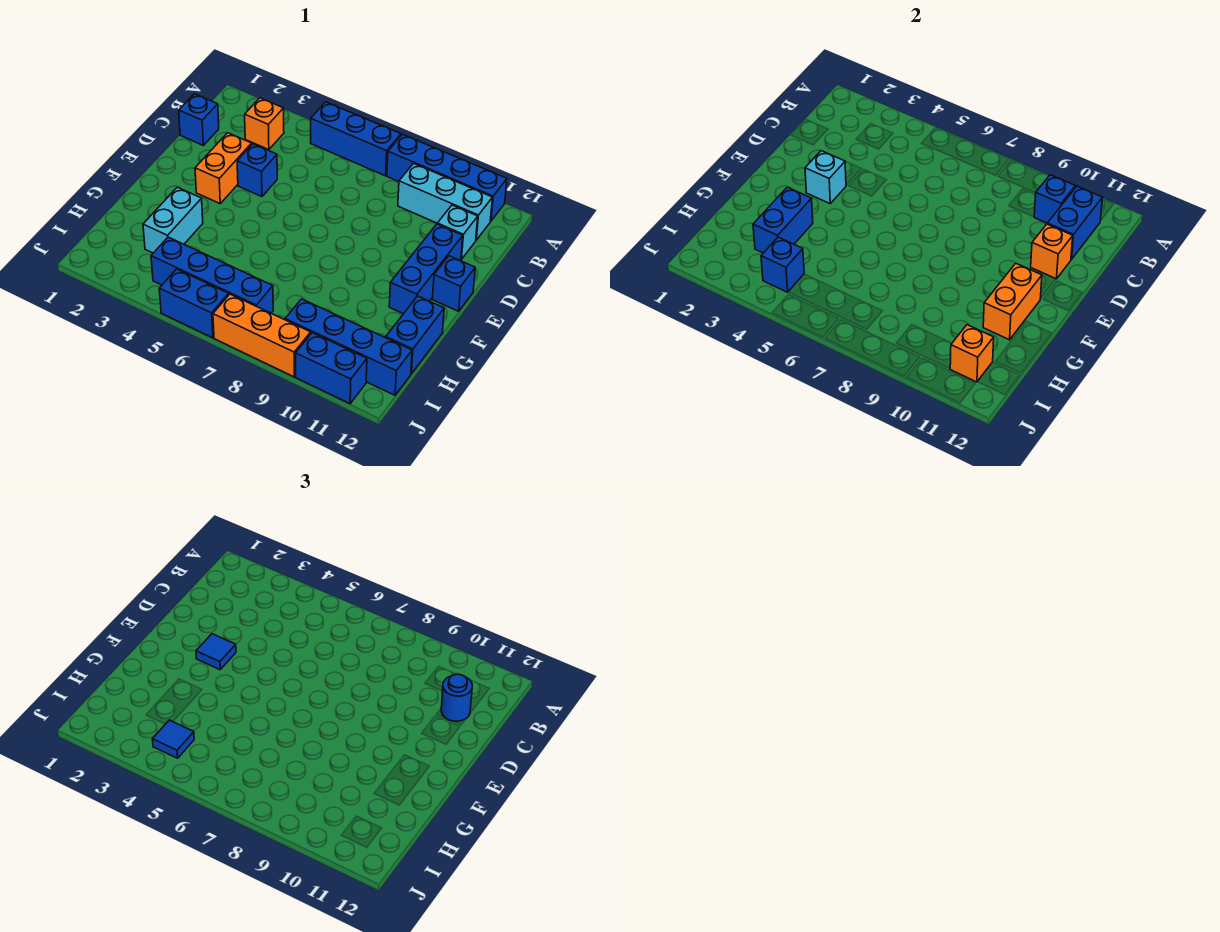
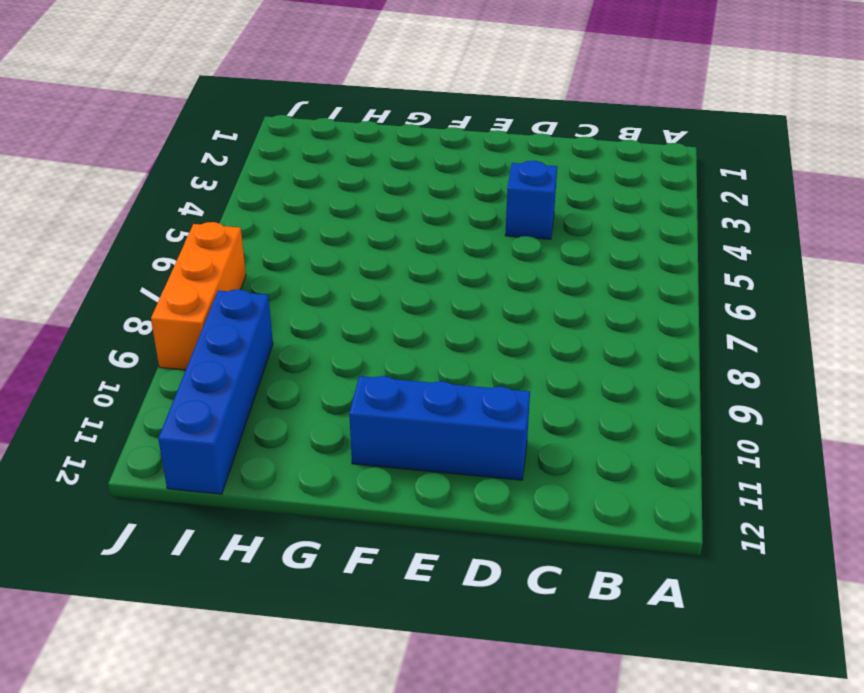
none -> blue brick A5:A7 level 1
none -> blue brick A8:A11 level 1
none -> orange brick B3 level 1

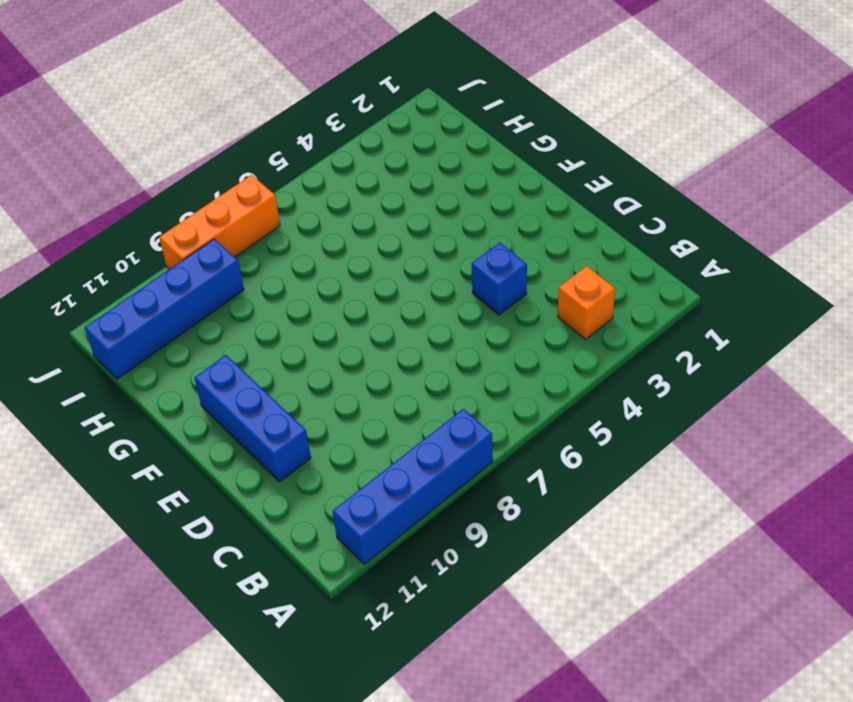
none -> blue brick A5:A7 level 1
none -> cyan brick B9:B11 level 1
none -> blue brick C1 level 1

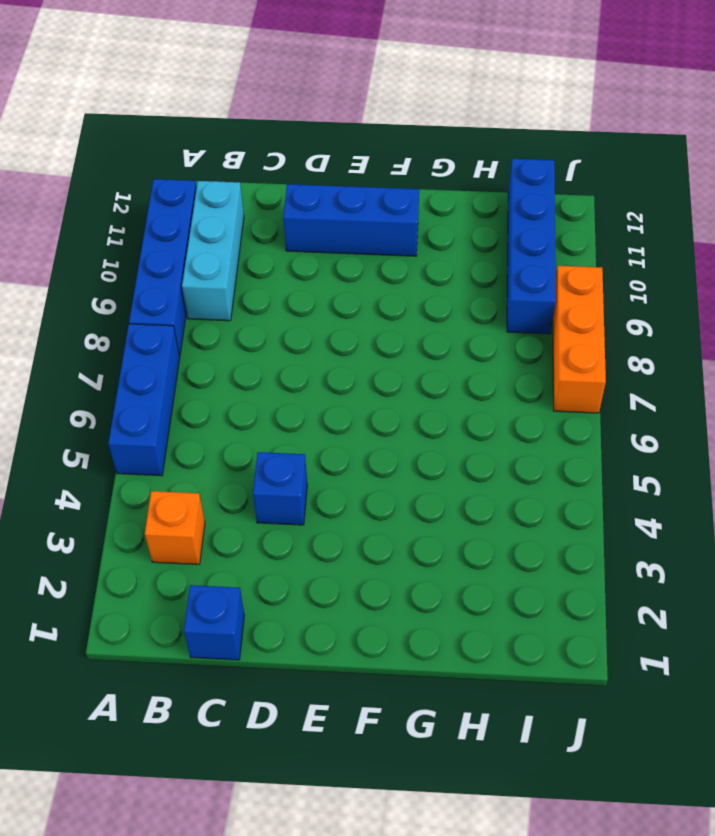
none -> cyan brick C11 level 1
none -> orange brick D3:E3 level 1
none -> blue brick E12 level 1

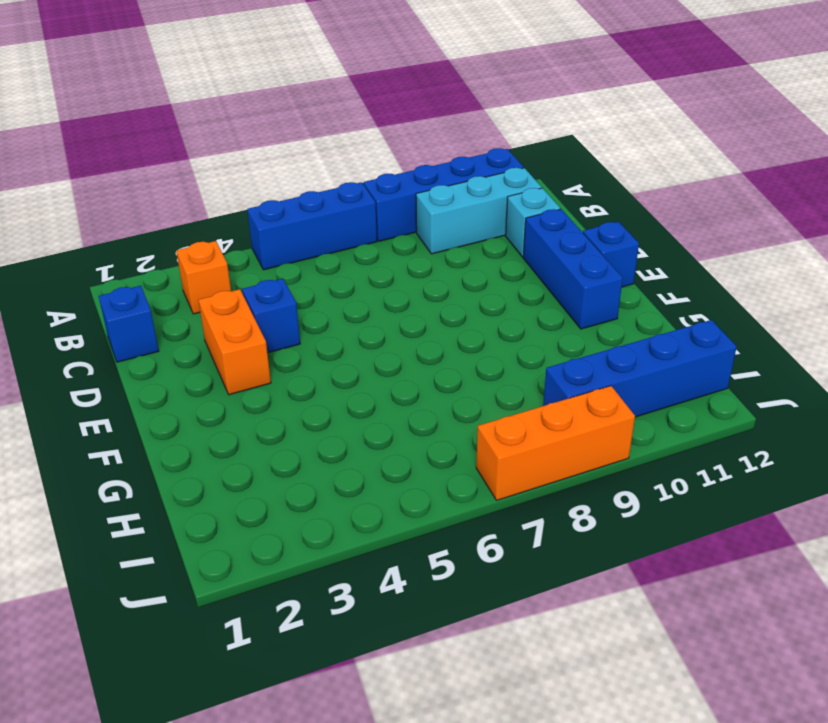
none -> cyan brick G3:H3 level 1
none -> blue brick G12:H12 level 1
none -> blue brick I4:I7 level 1

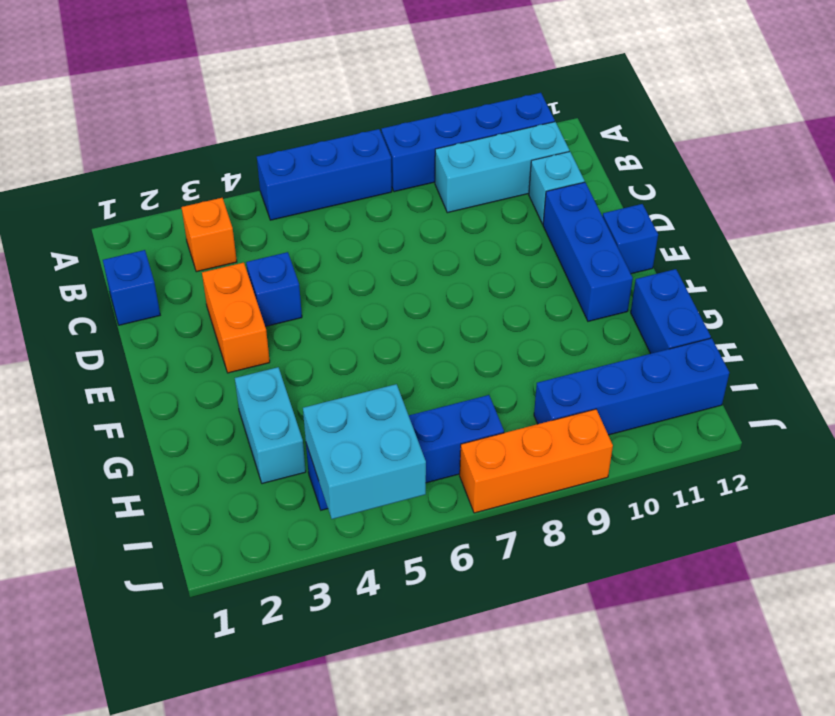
cyan brick I4:J5 level 2 -> blue brick I4 level 2
none -> blue brick J5:J6 level 1
none -> blue brick J10:J11 level 1
none -> blue brick B10 level 2

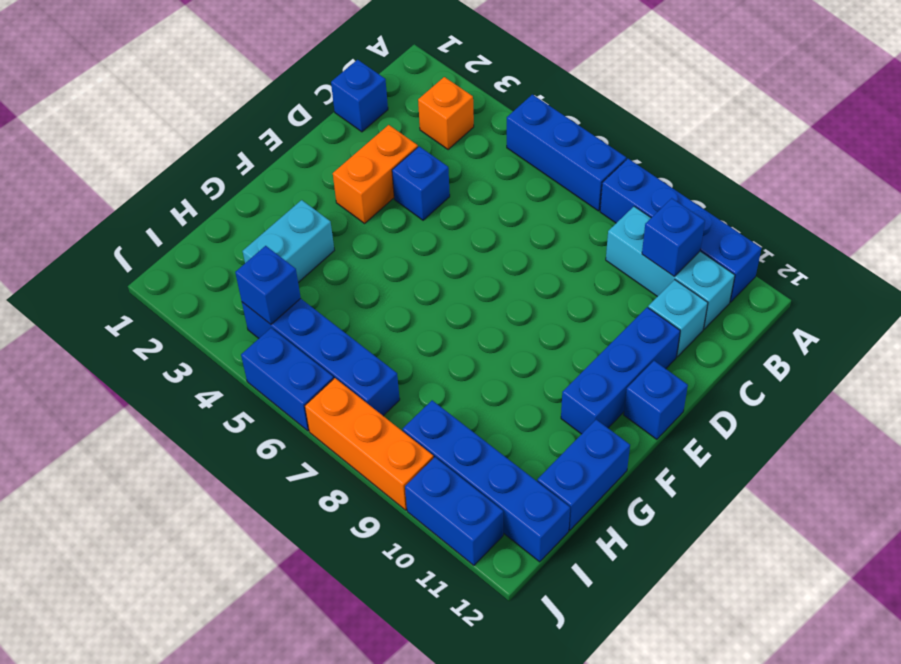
none -> blue brick B11:C11 level 2
none -> orange brick D11 level 2
none -> cyan brick E3 level 2

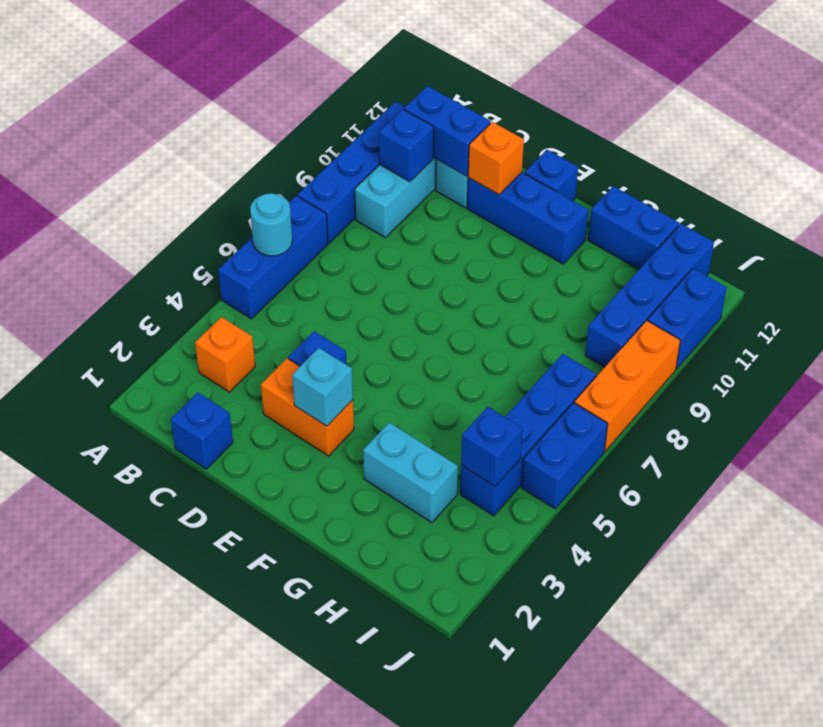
cyan round brick A6 level 2 -> none
none -> orange brick F11:G11 level 2
none -> blue brick G3:H3 level 2
none -> orange brick I11 level 2

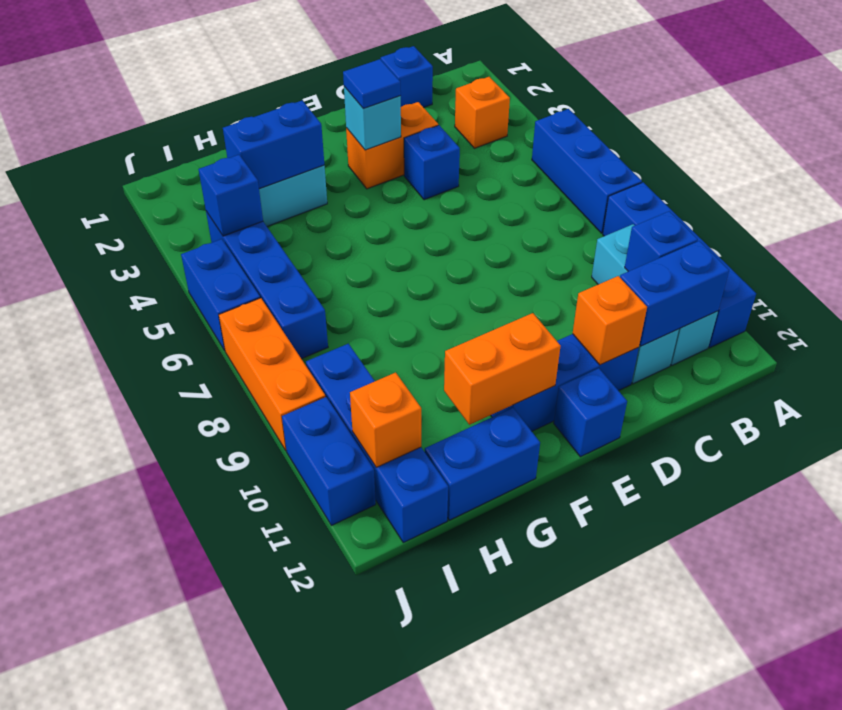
none -> blue round brick C11 level 3
none -> blue tile I4 level 3

